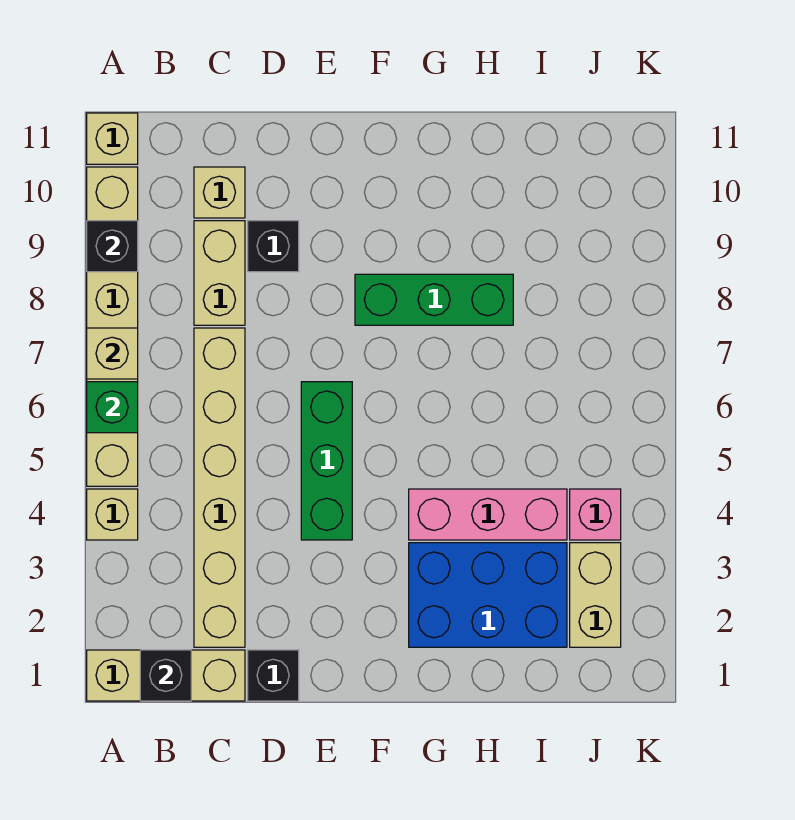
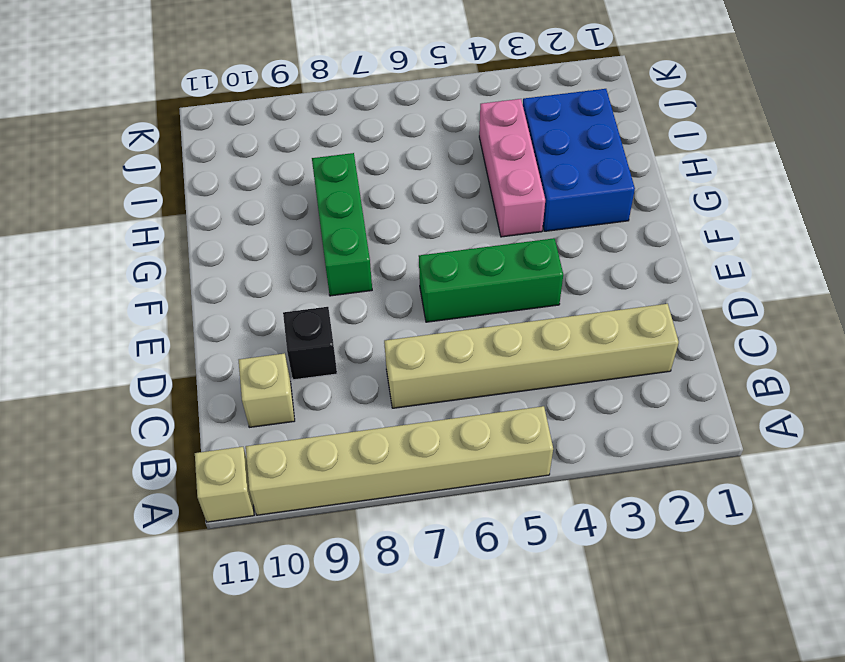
none -> tan brick A1:C1 level 1
none -> tan brick A4 level 1
none -> tan brick C8:C9 level 1

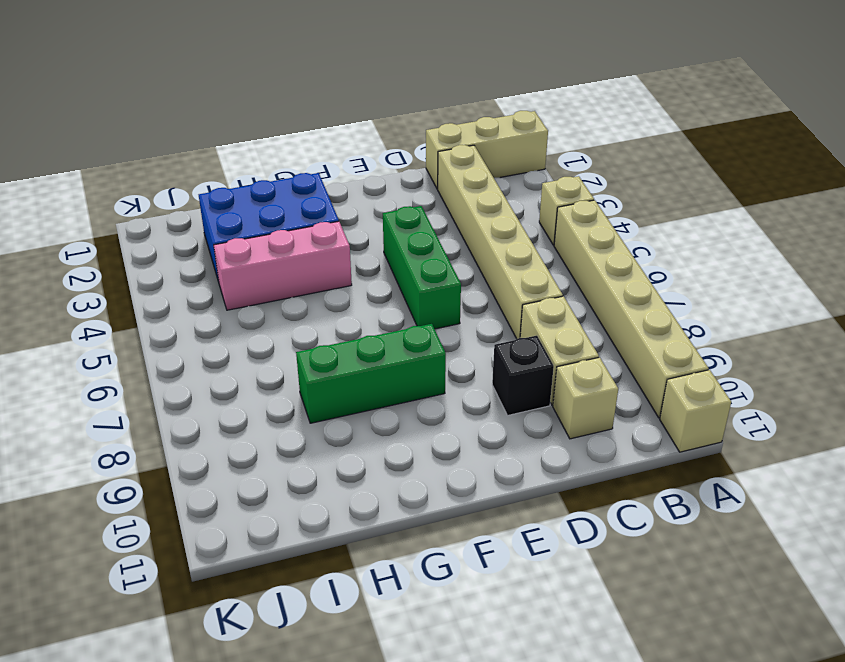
none -> black brick D1 level 1
none -> tan brick J2:J3 level 1
none -> pink brick J4 level 1

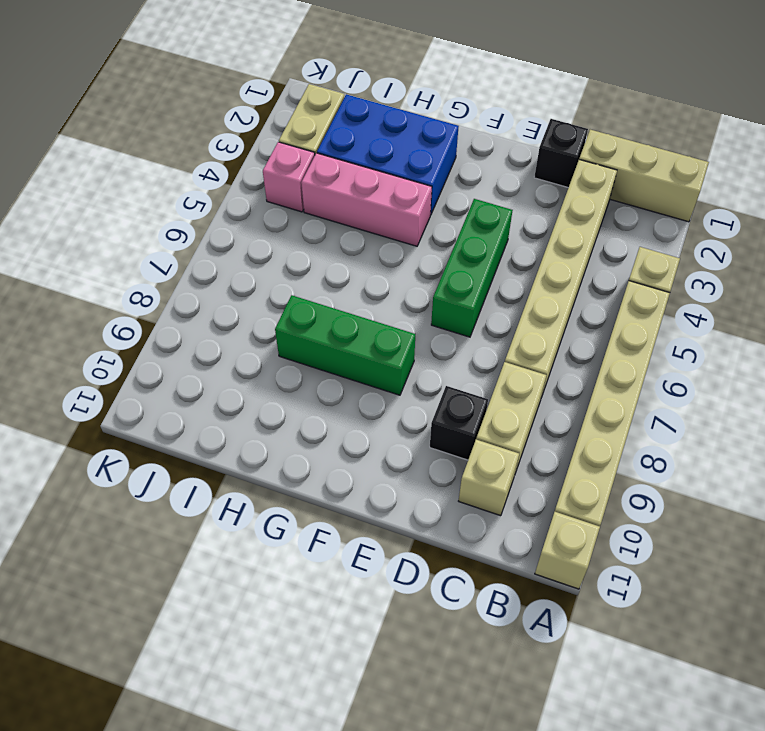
none -> green brick A6 level 2
none -> tan brick A7 level 2
none -> black brick A9 level 2

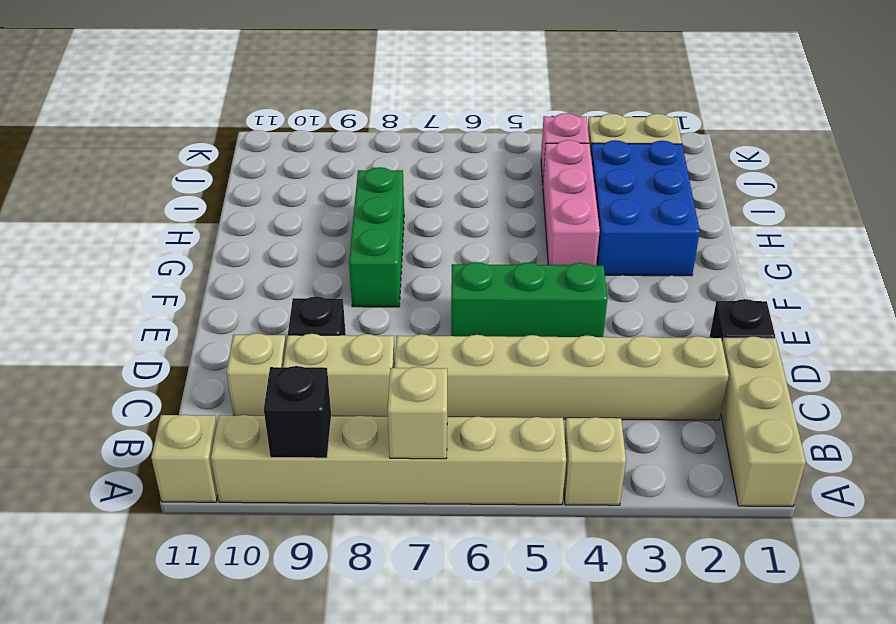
none -> green brick A6 level 2
none -> black brick B1 level 2

